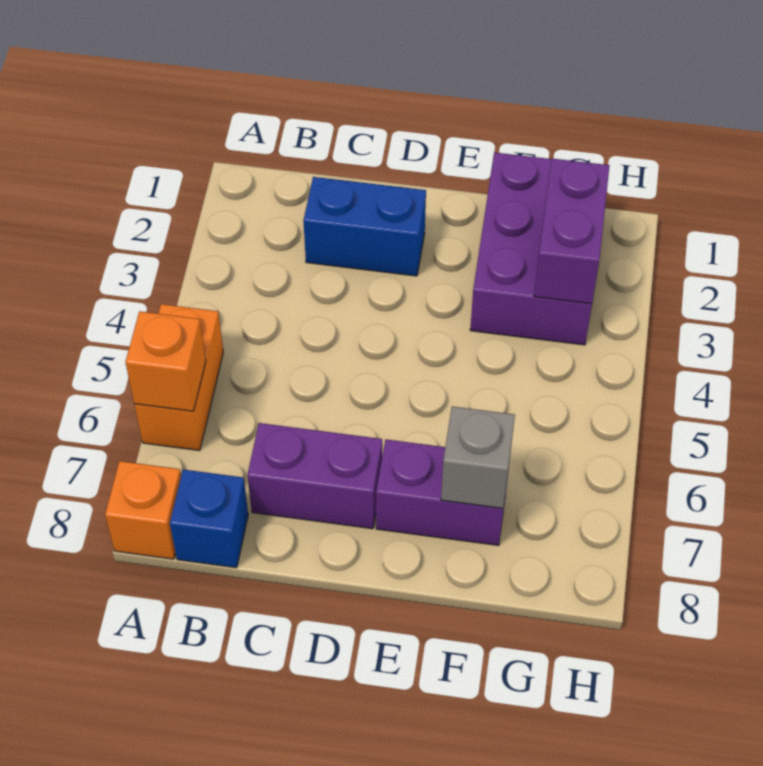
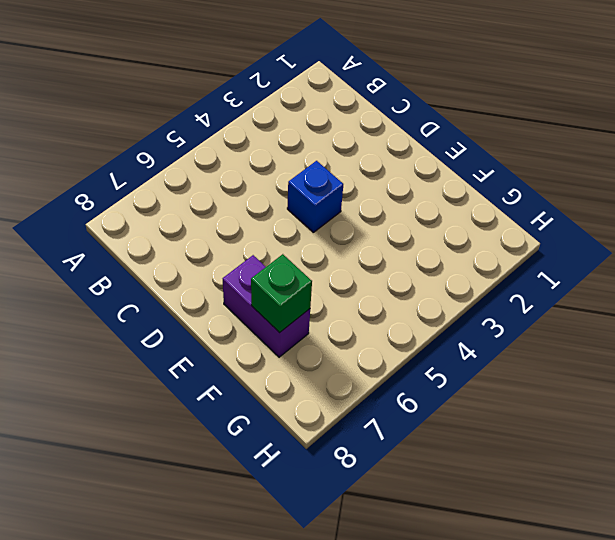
blue brick D4 level 1 -> blue brick B8 level 1
green brick F7 level 2 -> grey brick F7 level 2
none -> orange brick A5:A6 level 1
none -> orange brick A8 level 1

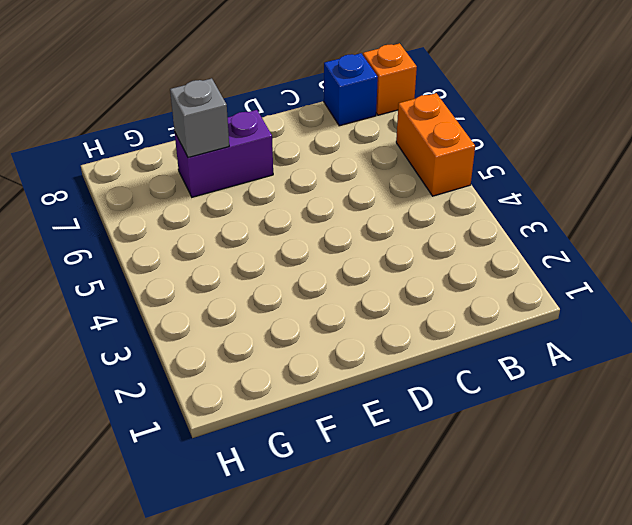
none -> blue brick C2:D2 level 1
none -> purple brick C7:D7 level 1

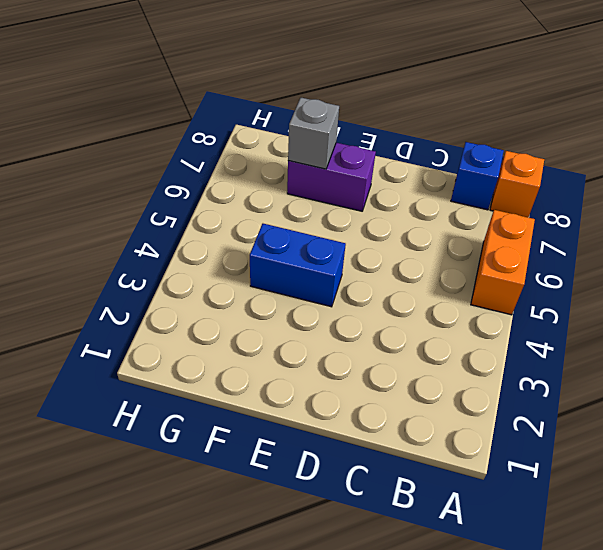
blue brick E4:F4 level 1 -> blue brick C2:D2 level 1
none -> purple brick C7:D7 level 1
none -> purple brick F1:G3 level 1

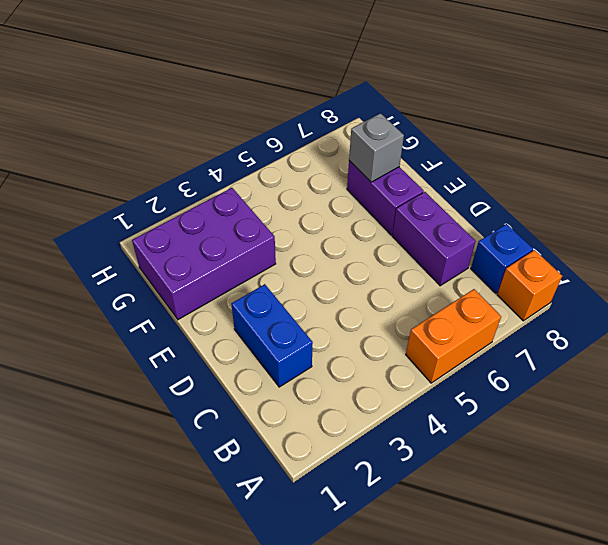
none -> orange brick A6 level 2
none -> purple brick G2:G3 level 2

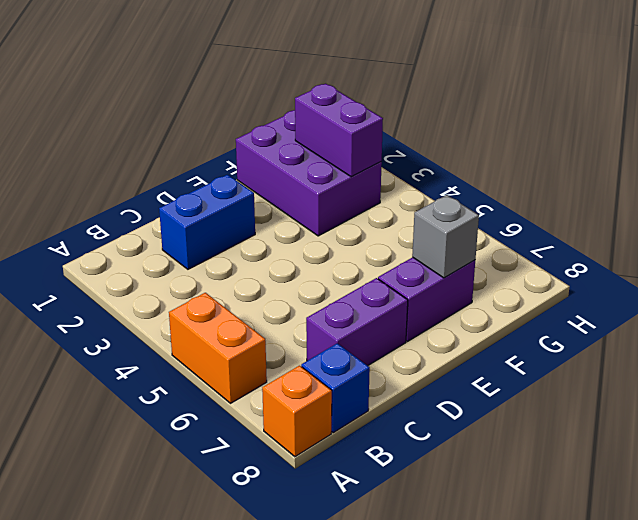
none -> orange brick A6 level 2

